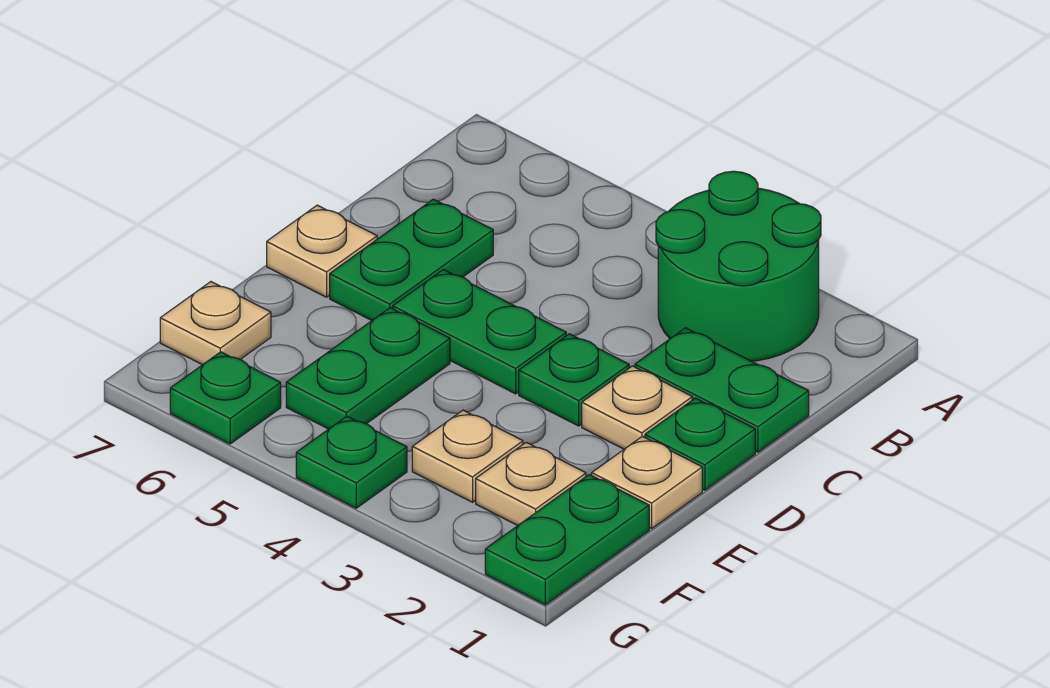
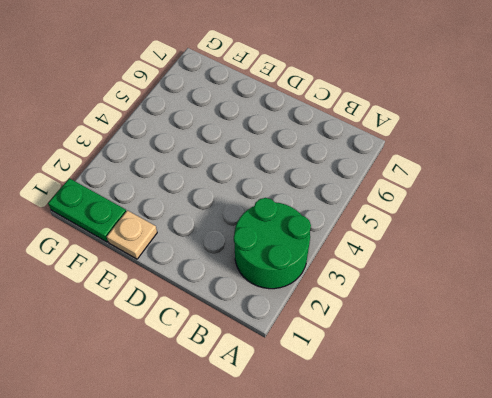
none -> green plate C1:C2 level 1
none -> green plate C6:D6 level 1
none -> green plate D1 level 1

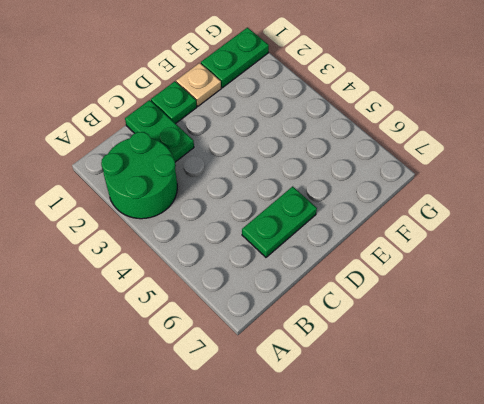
none -> tan plate D2 level 1
none -> green plate D3 level 1
none -> green plate D4:D5 level 1

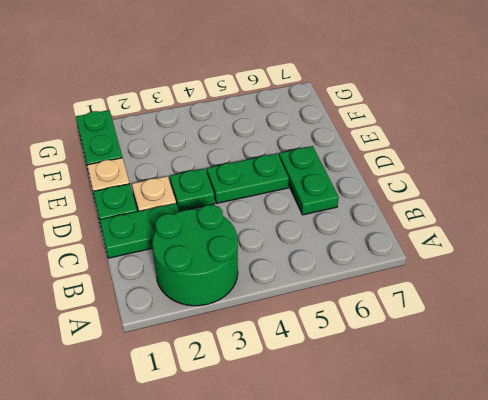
none -> tan plate D7 level 1
none -> green plate E5:F5 level 1
none -> tan plate F2 level 1

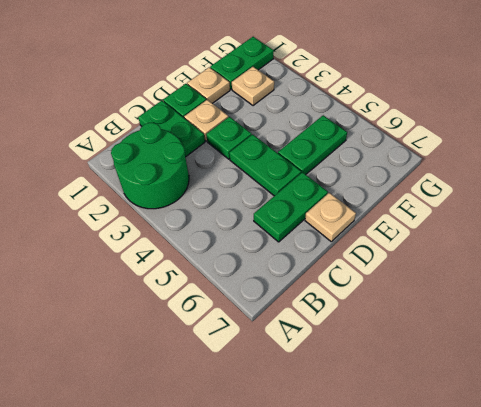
none -> tan plate F3 level 1
none -> tan plate F7 level 1
none -> green plate G4 level 1

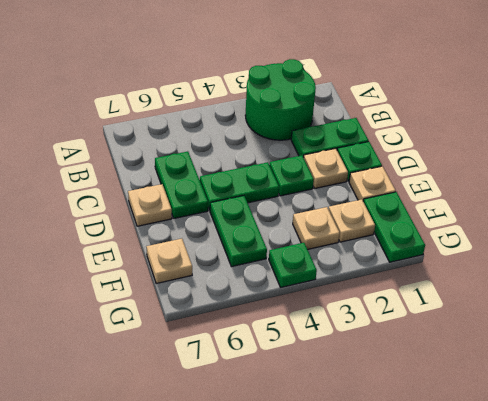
none -> green plate G6 level 1

